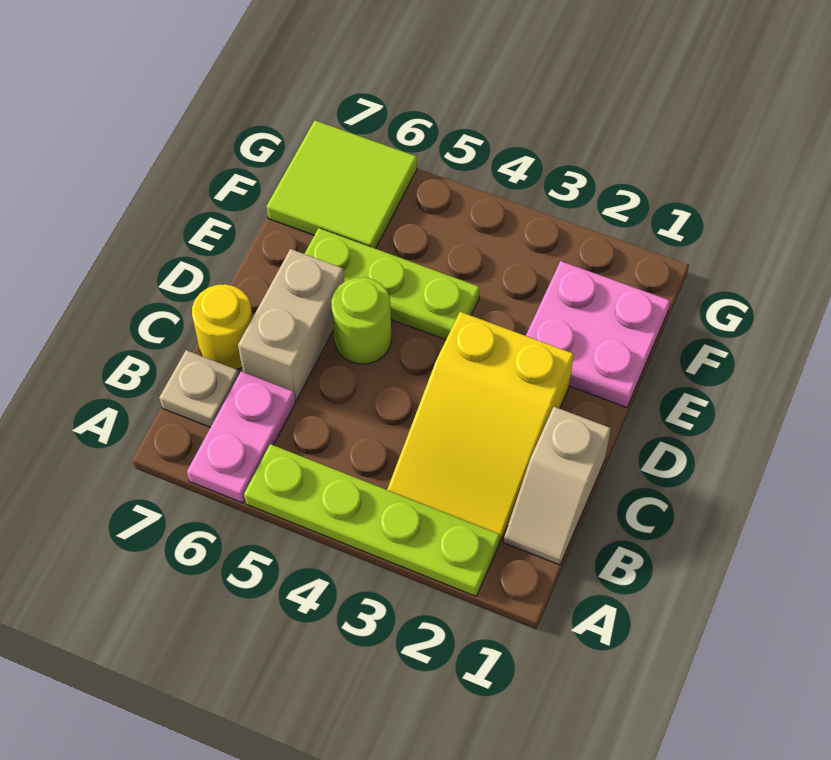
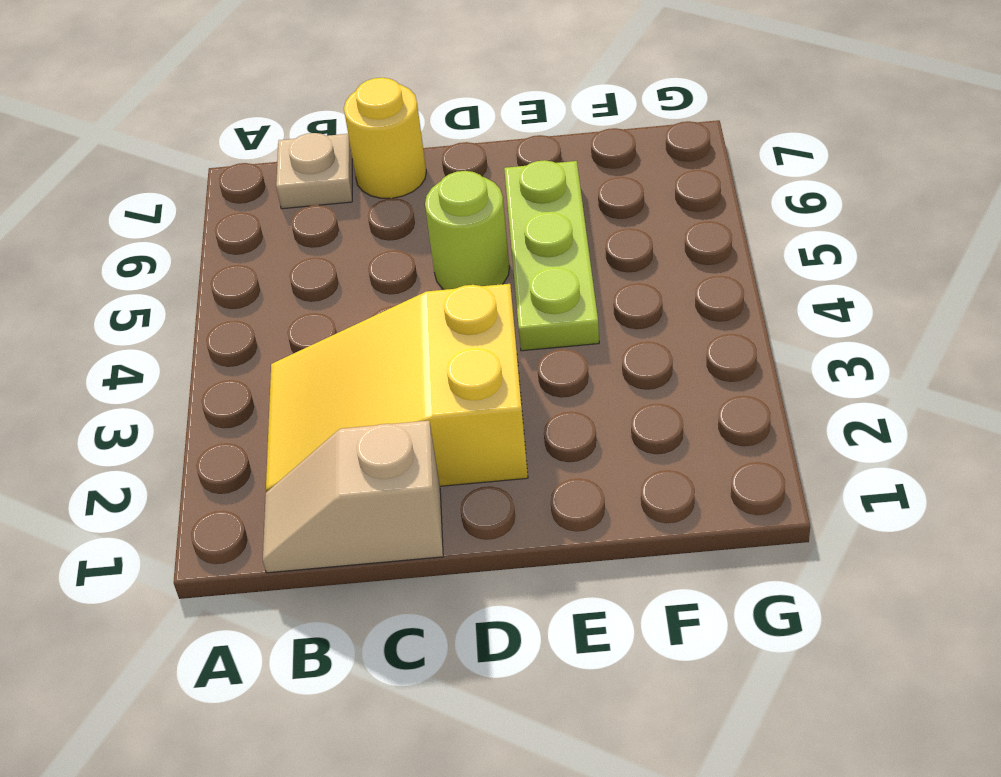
none -> lime plate A2:A5 level 1
none -> pink plate A6:B6 level 1

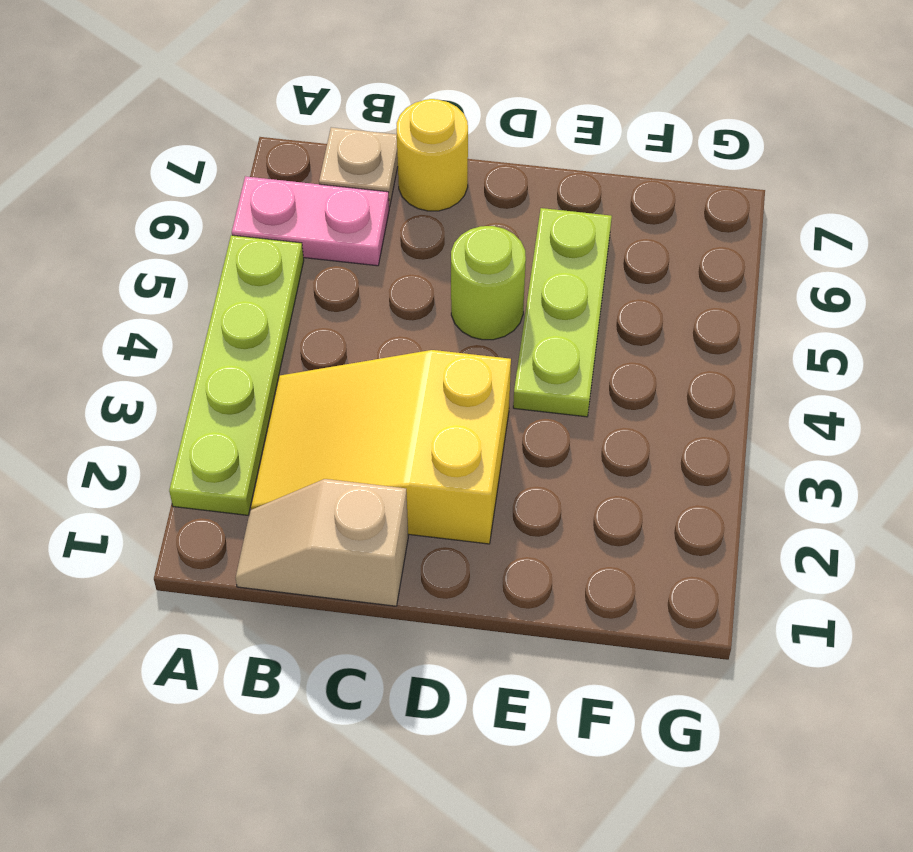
none -> tan brick C6:D6 level 1
none -> pink plate E1:F2 level 1

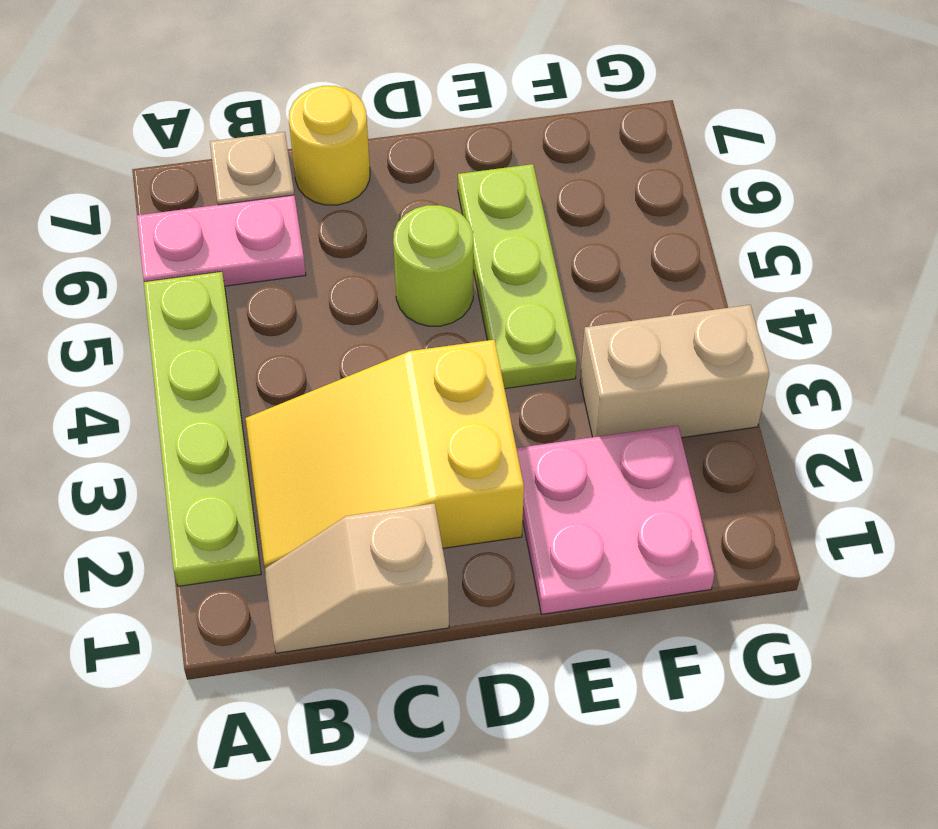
tan brick F3:G3 level 1 -> tan brick C6:D6 level 1
none -> lime tile F6:G7 level 1

